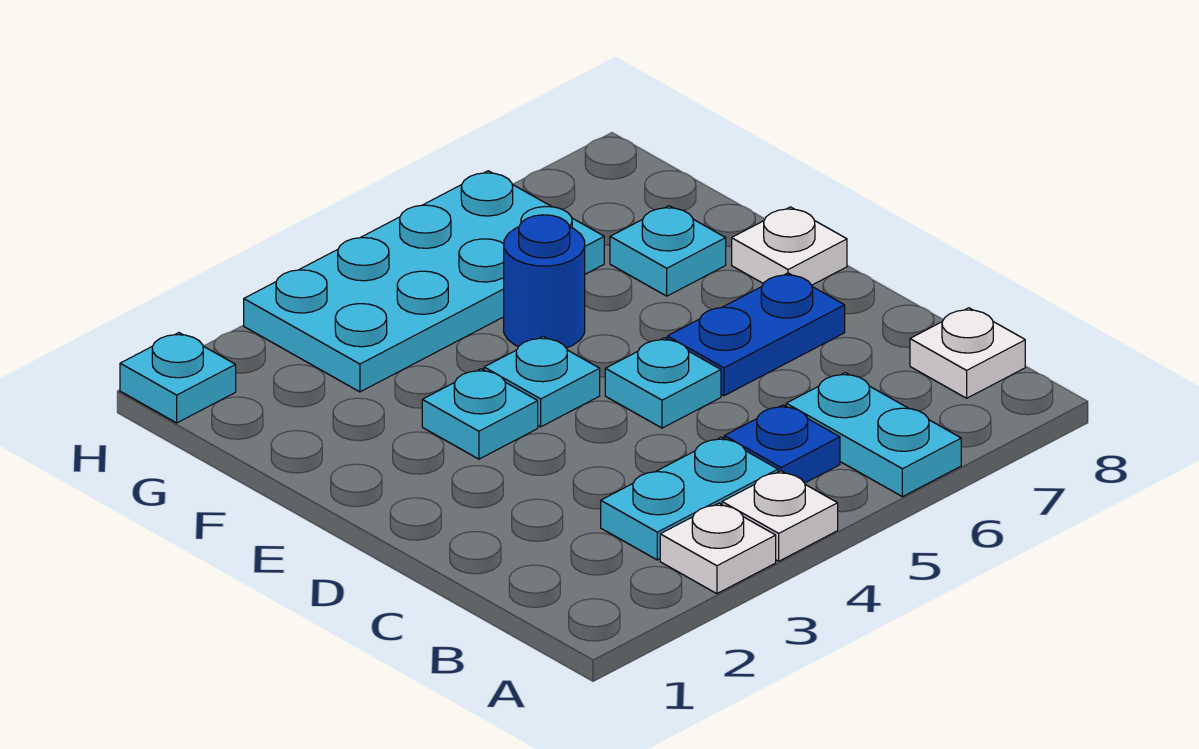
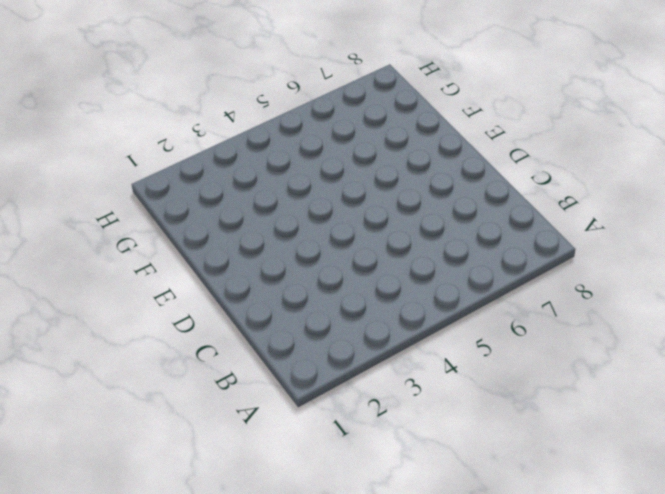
none -> white plate A3 level 1
none -> white plate A4 level 1
none -> cyan plate A6:B6 level 1

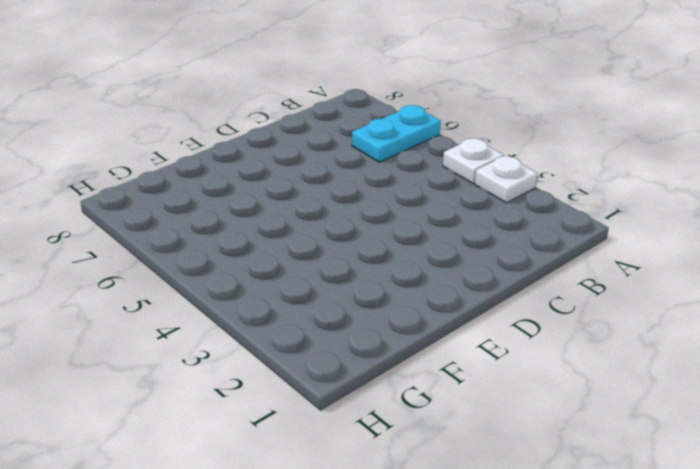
none -> cyan plate B3:B4 level 1
none -> blue plate B5 level 1
none -> white plate B8 level 1

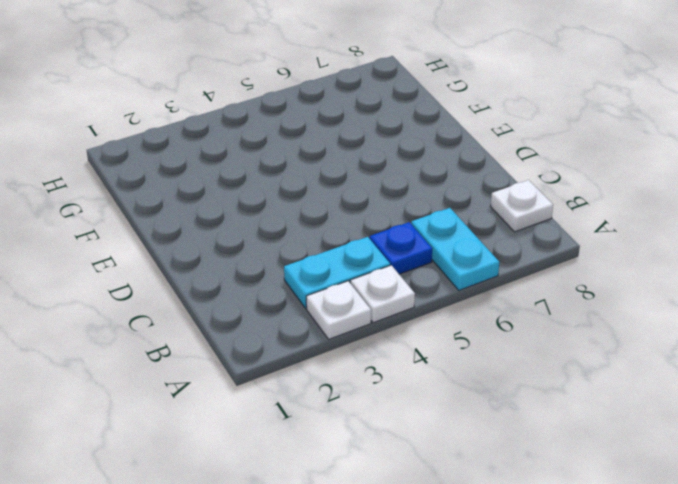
none -> cyan plate D5 level 1
none -> blue plate D6:D7 level 1
none -> cyan plate E3 level 1

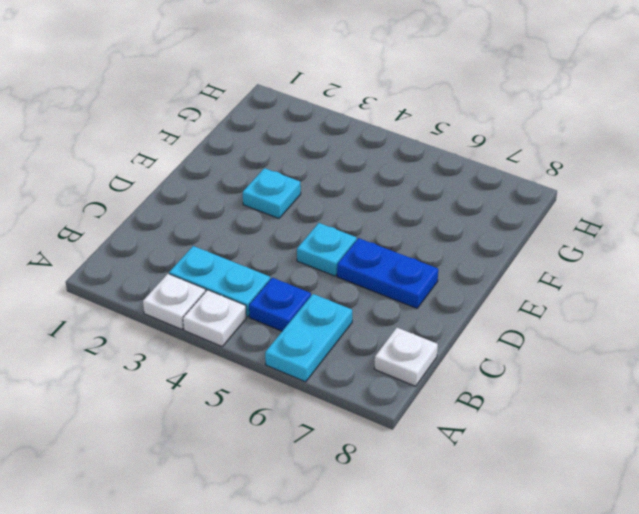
none -> cyan plate E4 level 1
none -> white plate E8 level 1
none -> blue round brick F5 level 1

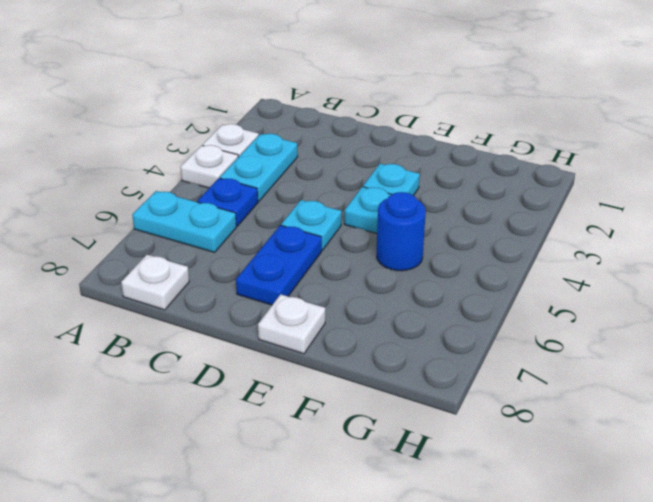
none -> cyan plate F7 level 1
none -> cyan plate G3:H6 level 1
none -> cyan plate H1 level 1

